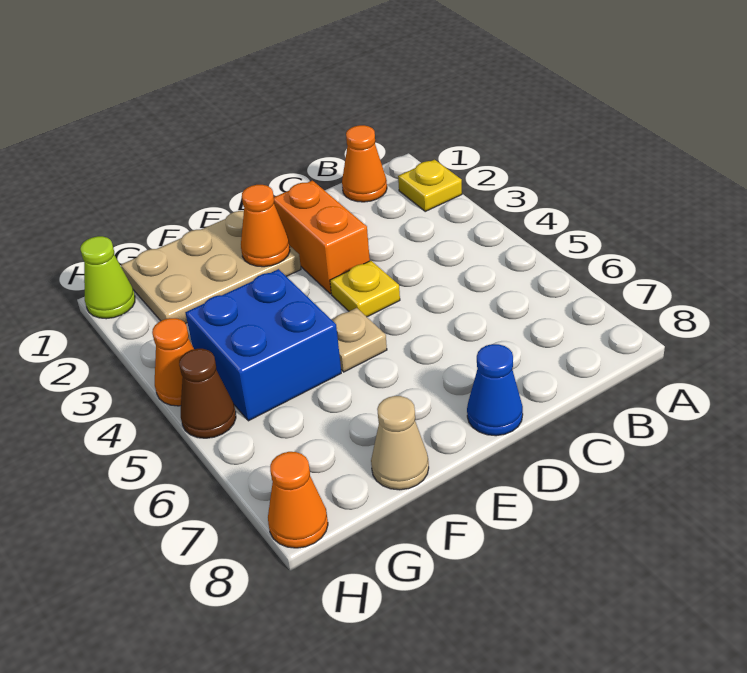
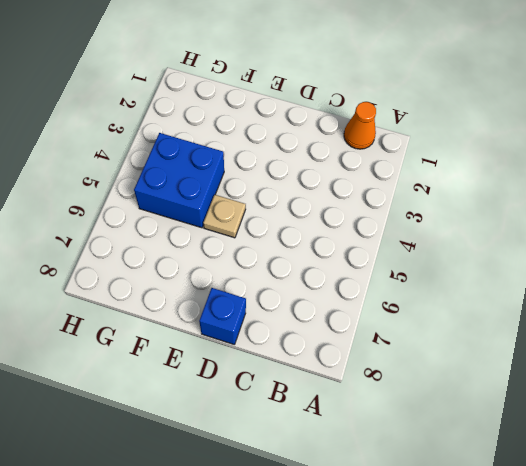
blue brick D8 level 1 -> blue cone D8 level 1
none -> yellow plate A2 level 1
none -> orange brick D2:D3 level 1
none -> yellow plate D4 level 1

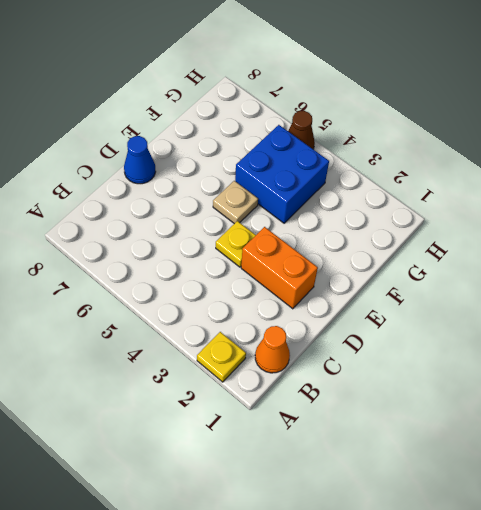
none -> tan plate E1:G2 level 1
none -> tan cone F8 level 1
none -> lime cone H1 level 1

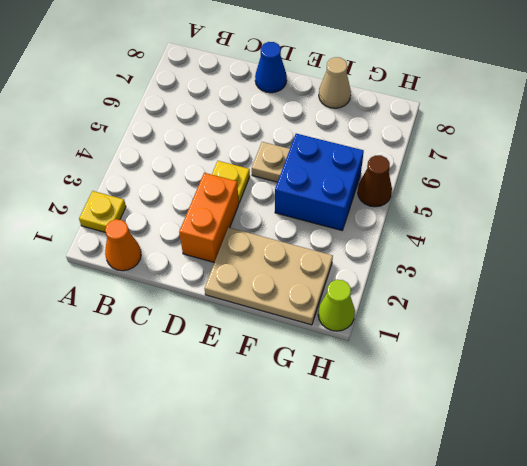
none -> orange cone H4 level 1
none -> orange cone H8 level 1
none -> orange cone E2 level 2

